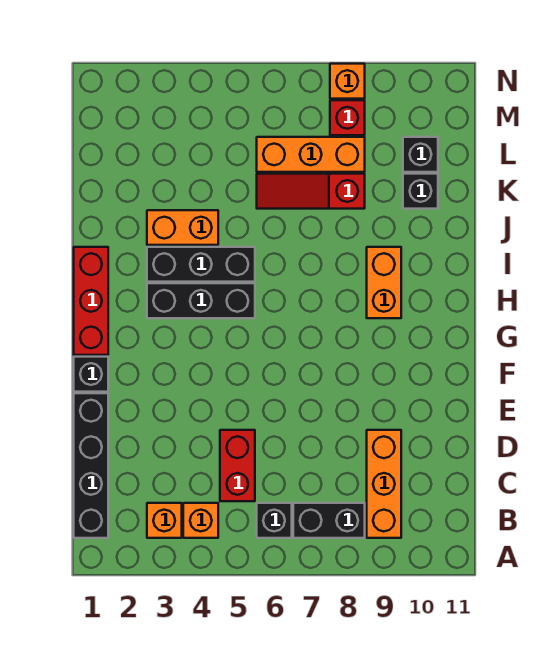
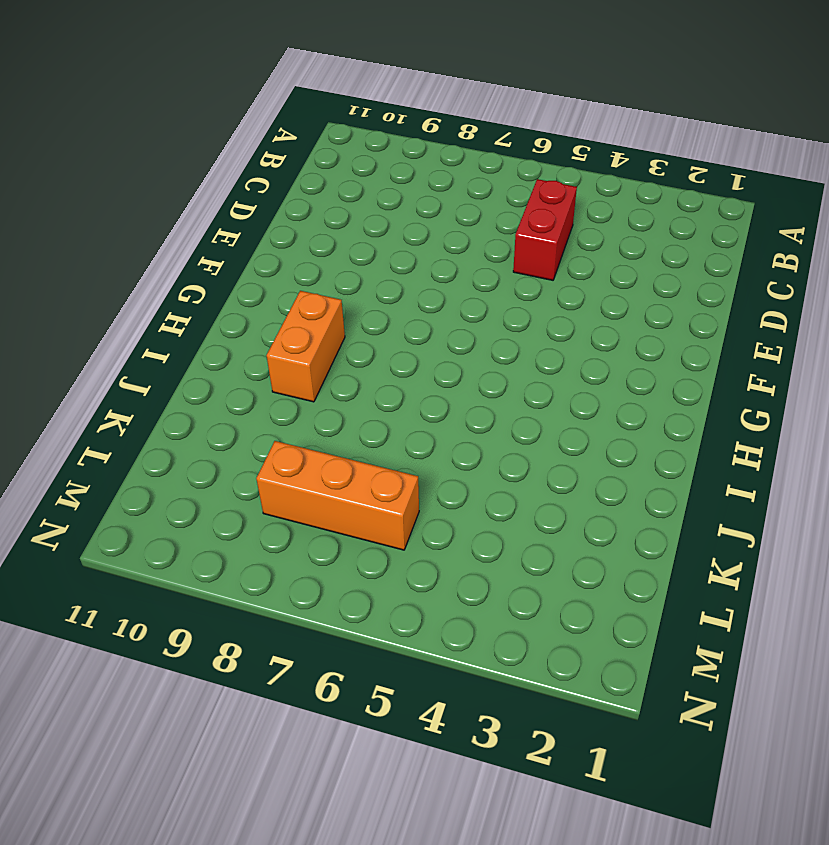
none -> black brick B1:E1 level 1
none -> orange brick B3 level 1
none -> orange brick B4 level 1

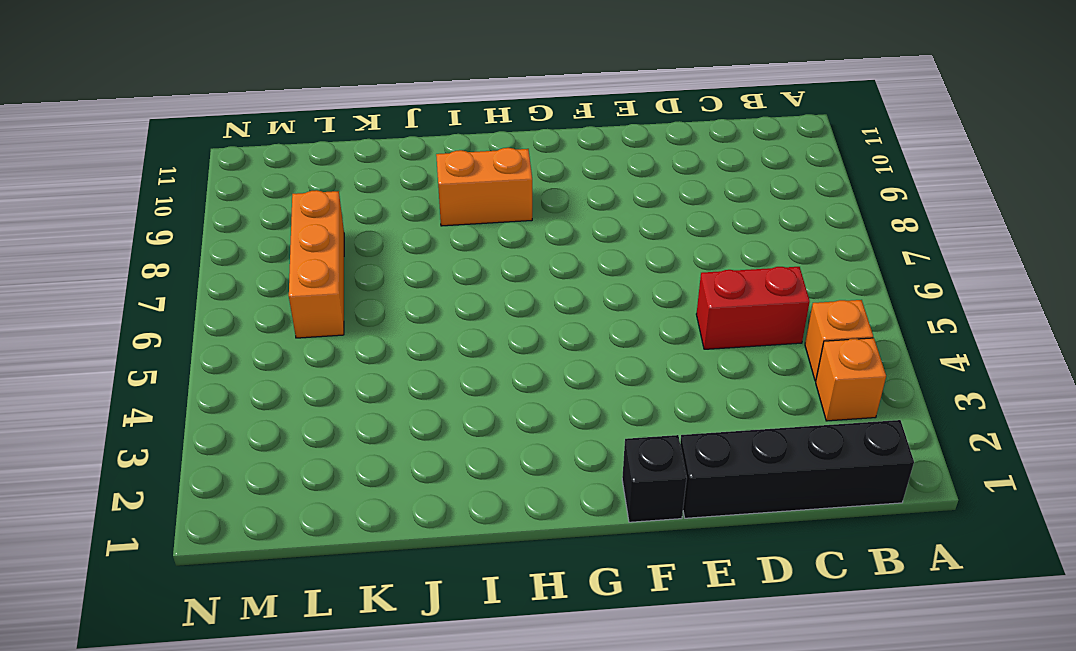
none -> black brick B6 level 1
none -> black brick B7:B8 level 1
none -> orange brick B9:D9 level 1

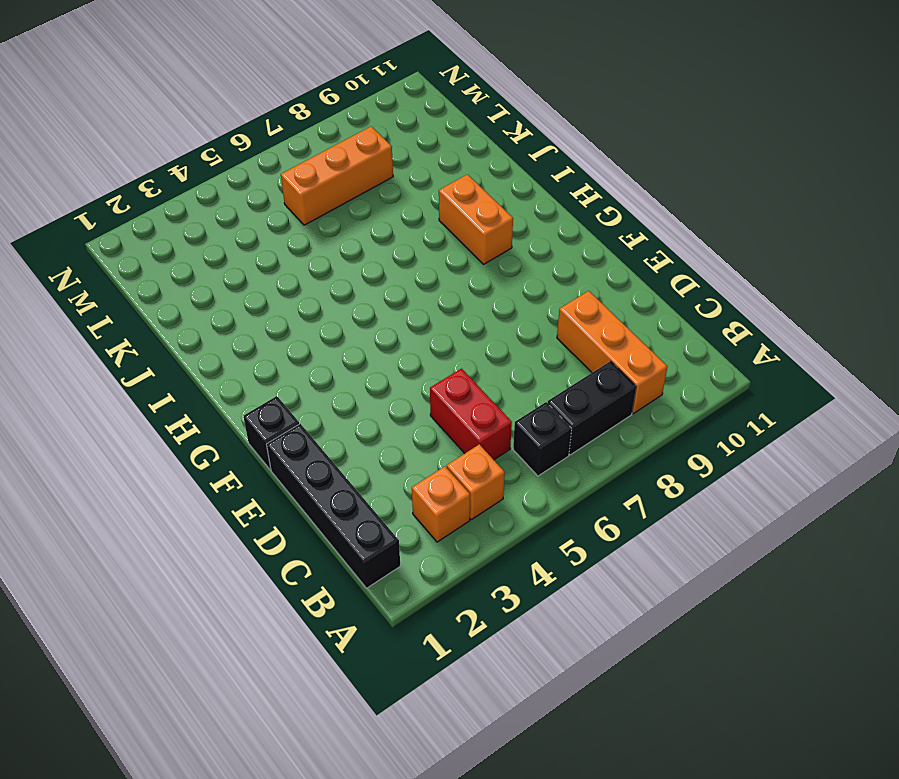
none -> red brick G1:I1 level 1
none -> black brick H3:H5 level 1
none -> black brick I3:I5 level 1

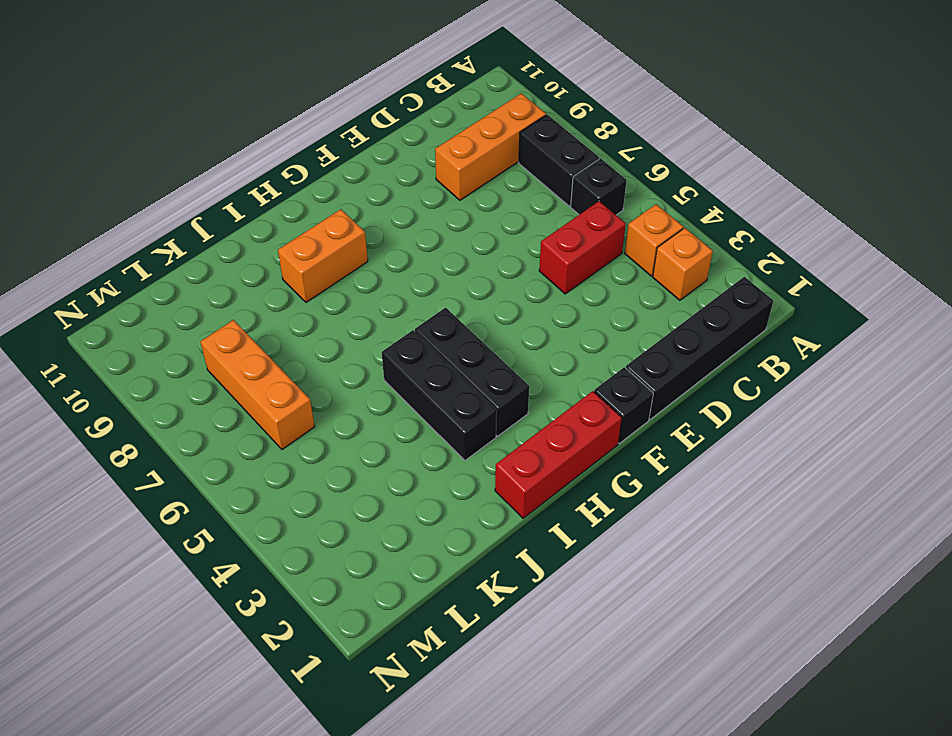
none -> orange brick J3:J4 level 1
none -> red slope K6:K8 level 1 top 8
none -> black brick K10 level 1

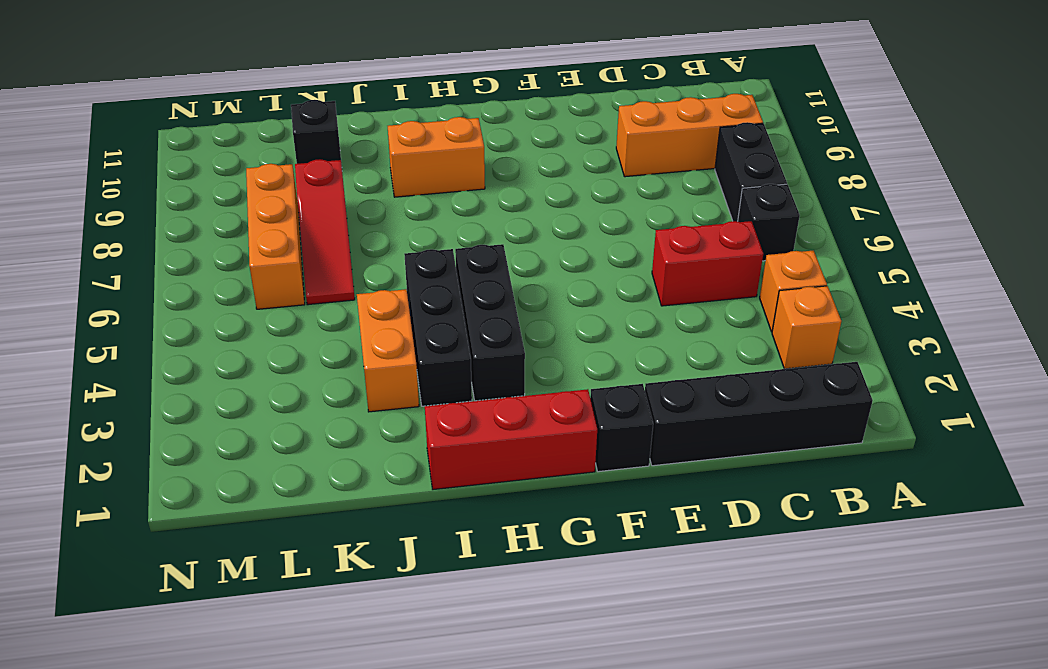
none -> black brick L10 level 1
none -> red brick M8 level 1
none -> orange brick N8 level 1

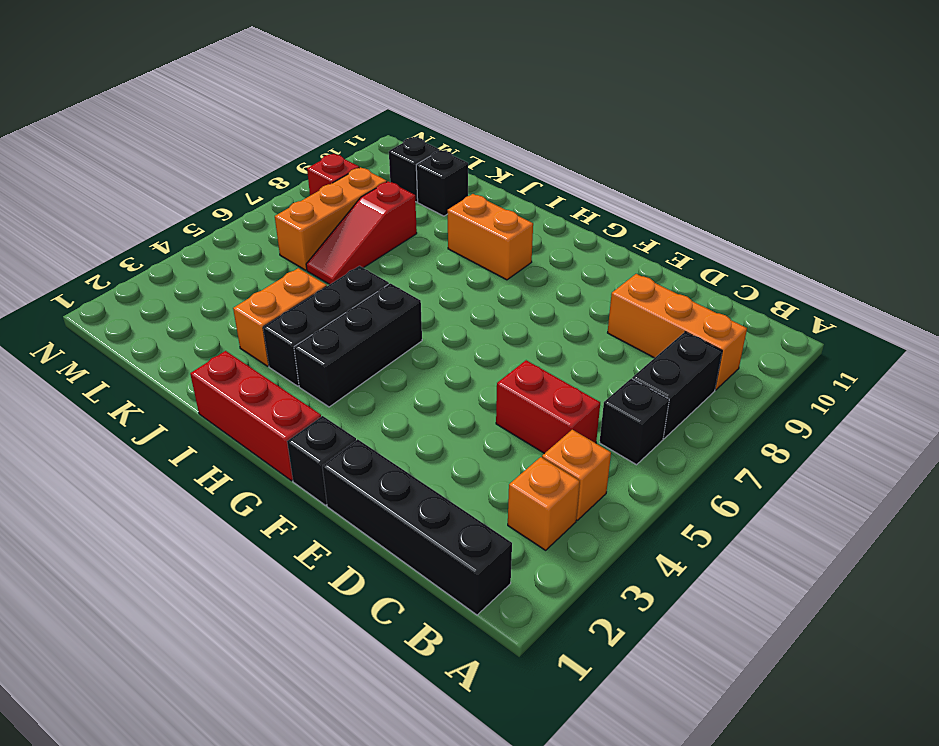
none -> orange brick N8 level 1

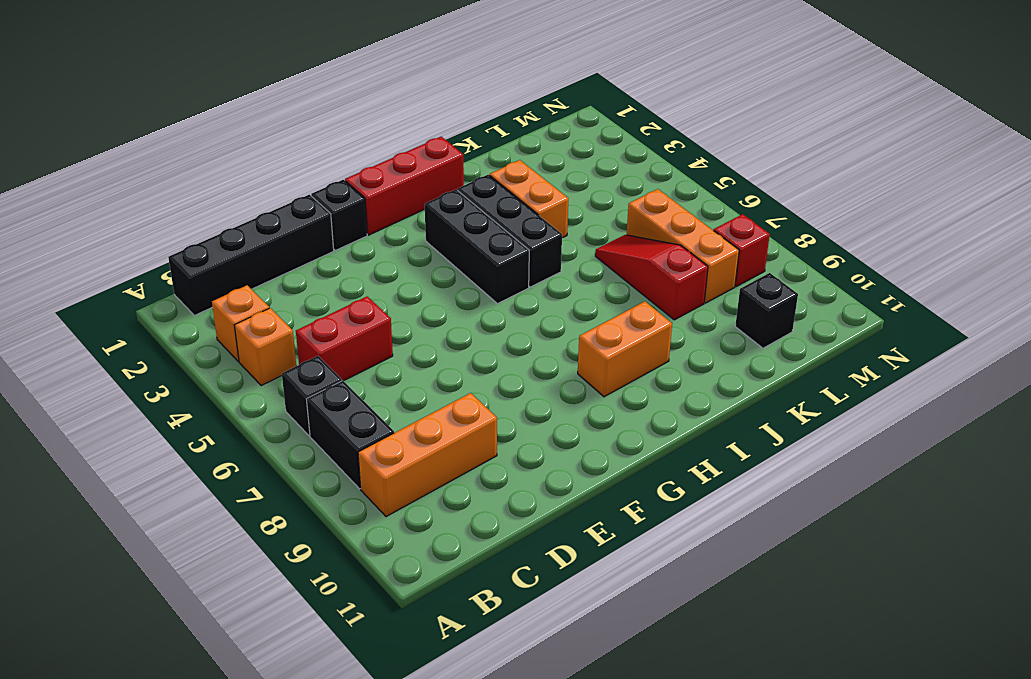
none -> black brick K10 level 1
none -> orange brick N8 level 1

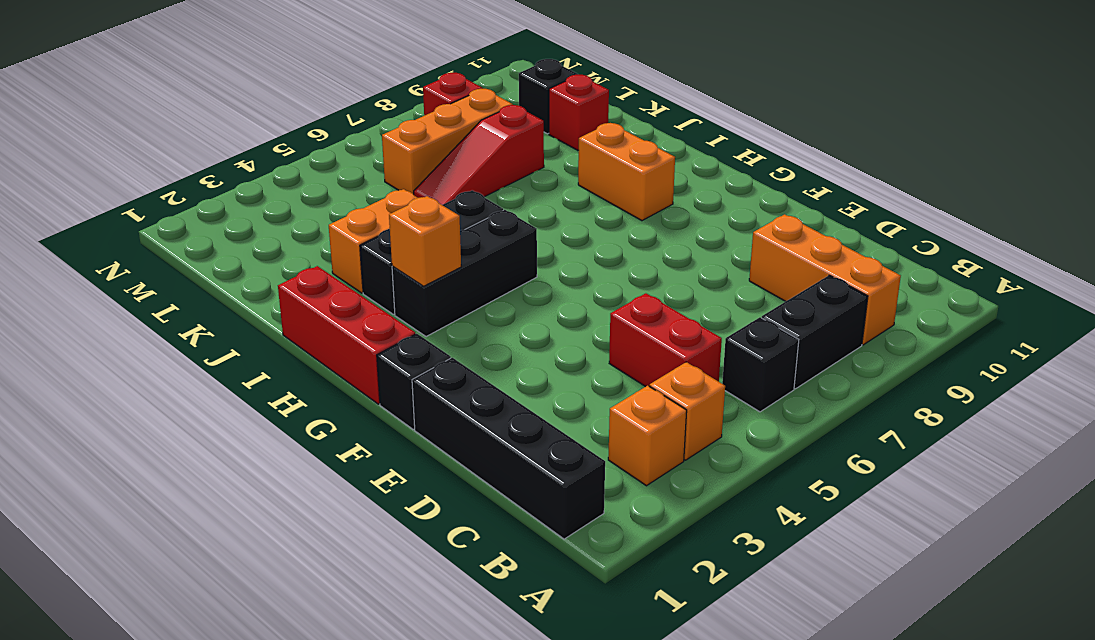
orange brick H3 level 2 -> orange brick N8 level 1
red brick K10 level 1 -> black brick K10 level 1

